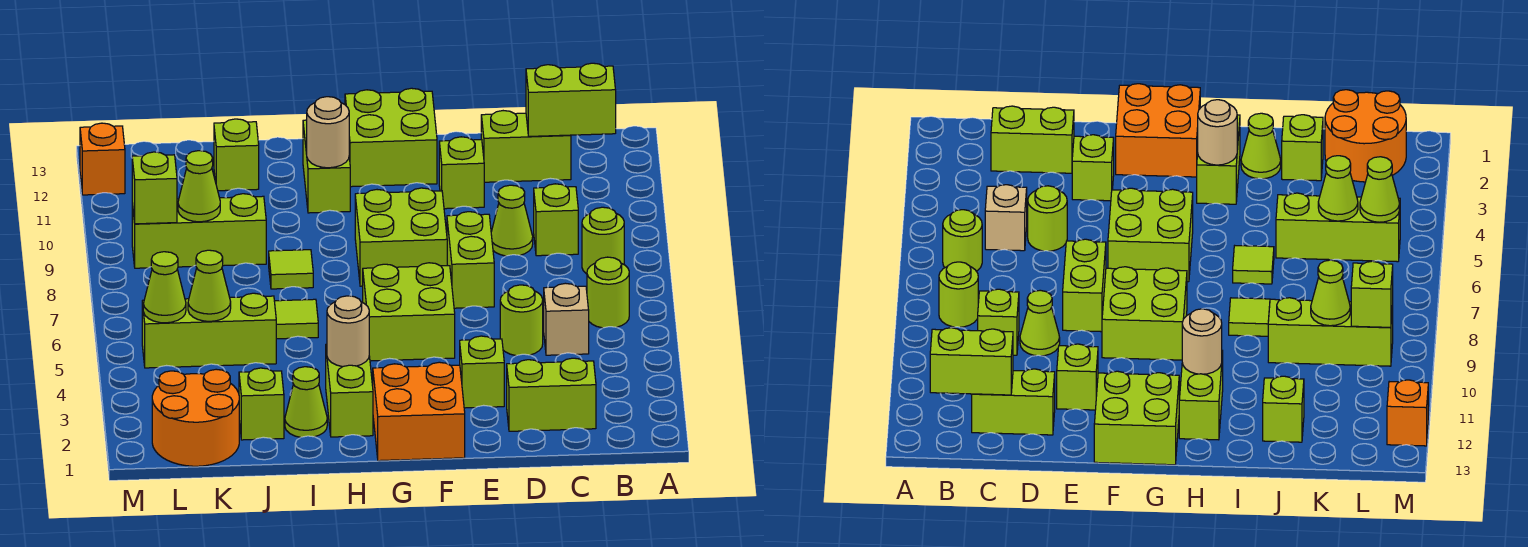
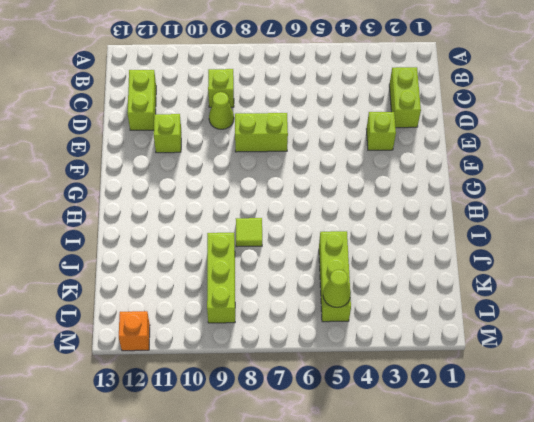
none -> lime round brick B6 level 1
none -> lime round brick B8 level 1
none -> tan brick C5 level 1
none -> lime round brick D5 level 1

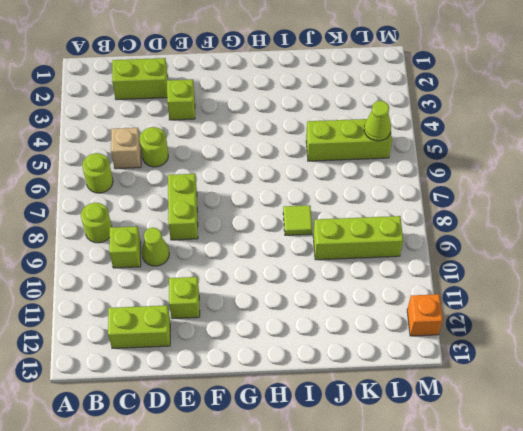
none -> orange brick F1:G2 level 1
none -> lime brick F5:G6 level 1
none -> lime brick F8:G9 level 1
none -> lime brick F12:G13 level 1

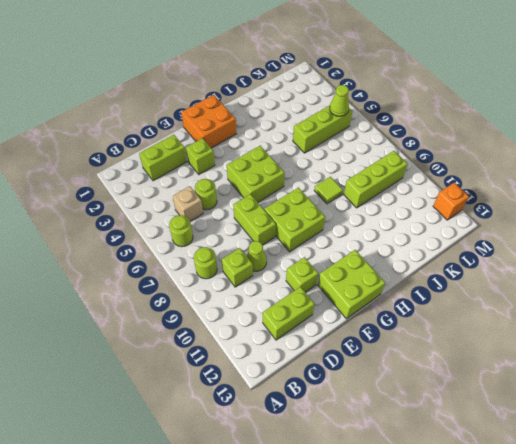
none -> lime brick H2:H3 level 1
none -> lime brick H11:H12 level 1
none -> lime cone I2 level 1
none -> lime tile I6 level 1

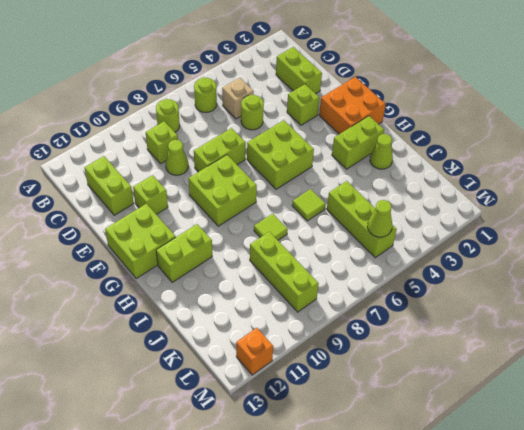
none -> lime brick J2 level 1
none -> lime brick J12 level 1
none -> orange round brick K1:L2 level 1
none -> lime brick B12:C12 level 2

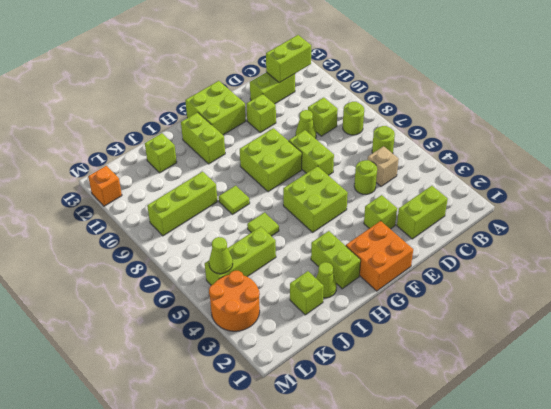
orange round brick L3:M4 level 1 -> orange round brick K1:L2 level 1
none -> tan round brick H3 level 2
none -> tan round brick H11 level 2
none -> lime cone K5 level 2
none -> lime cone K9 level 2

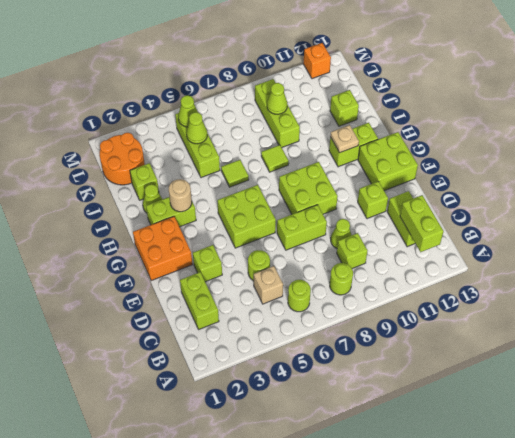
tan plate H11 level 2 -> tan round brick H11 level 2
none -> lime brick L9 level 2

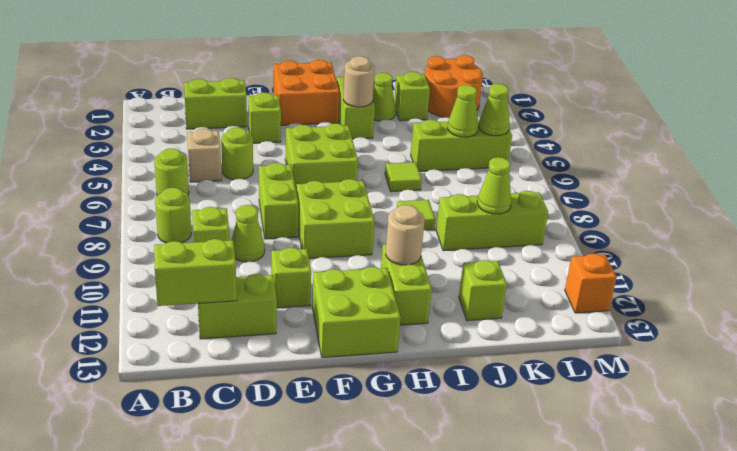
none -> lime brick L9 level 2

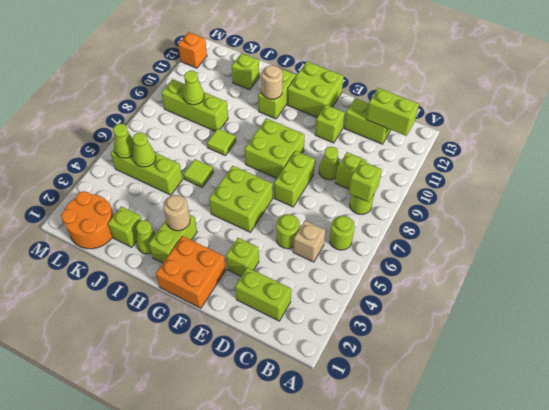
lime brick B8 level 2 -> lime brick L9 level 2

